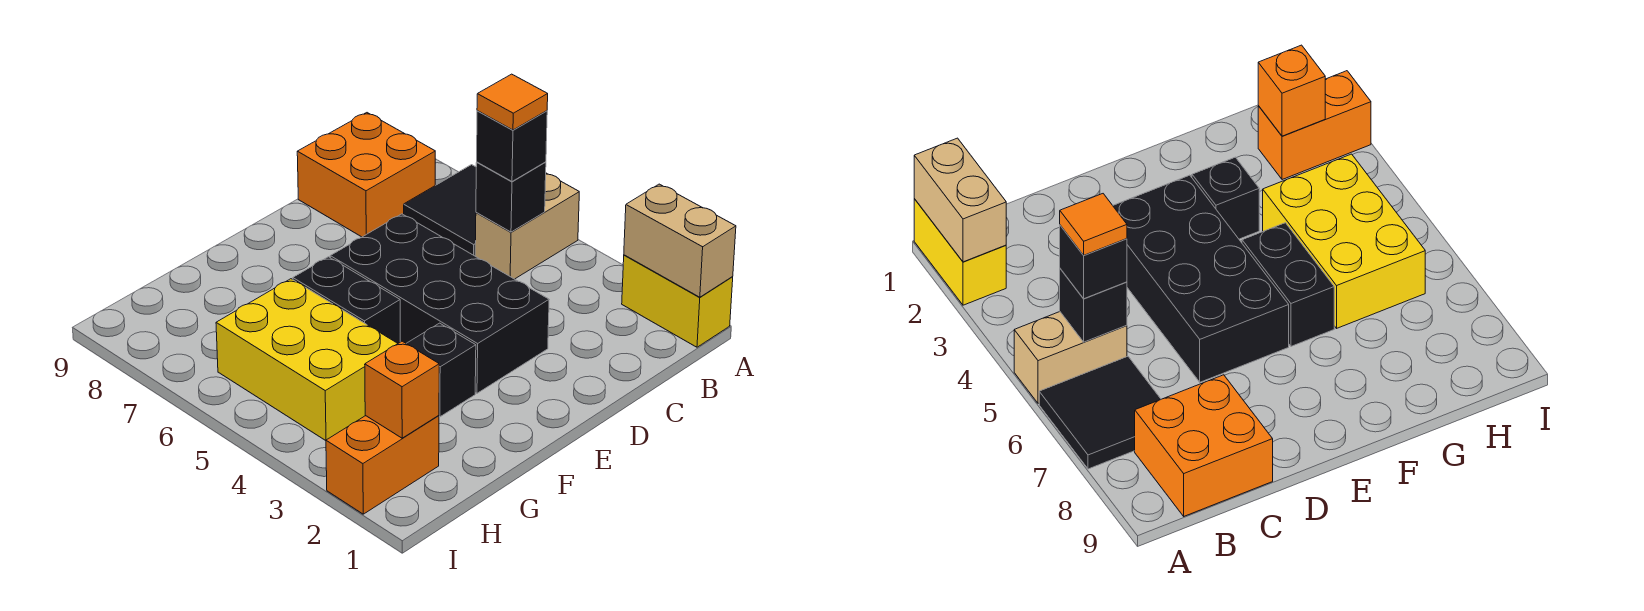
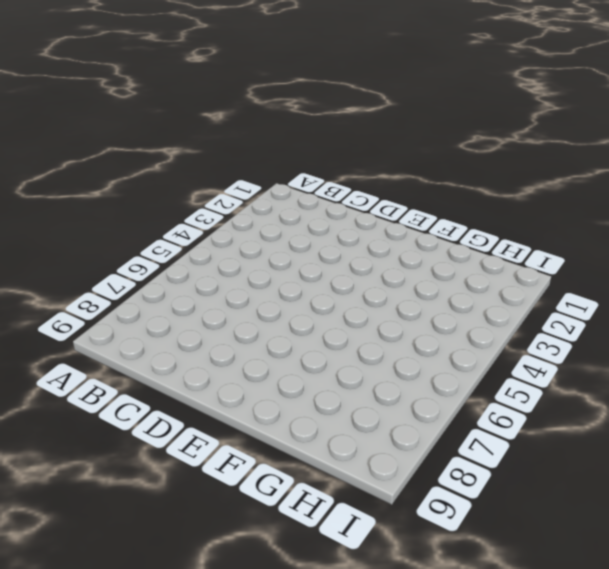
none -> yellow brick A1:A2 level 1
none -> tan brick A5:B5 level 1
none -> black tile A6:B7 level 1

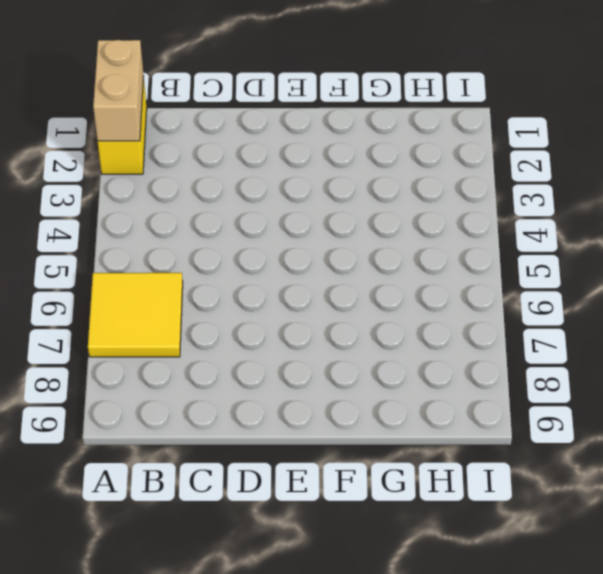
yellow tile A6:B7 level 1 -> black tile A6:B7 level 1
none -> tan brick A5:B5 level 1
none -> orange brick B8:C9 level 1
none -> black brick D3:E6 level 1

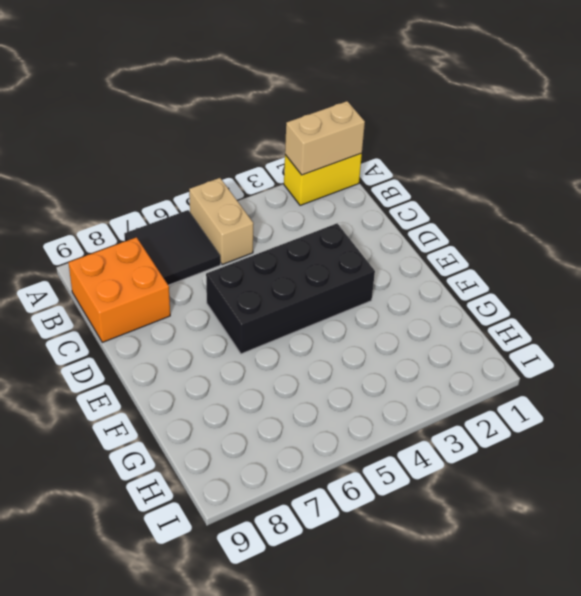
none -> black brick F3 level 1
none -> black brick F5:F6 level 1
none -> yellow brick G4:H6 level 1

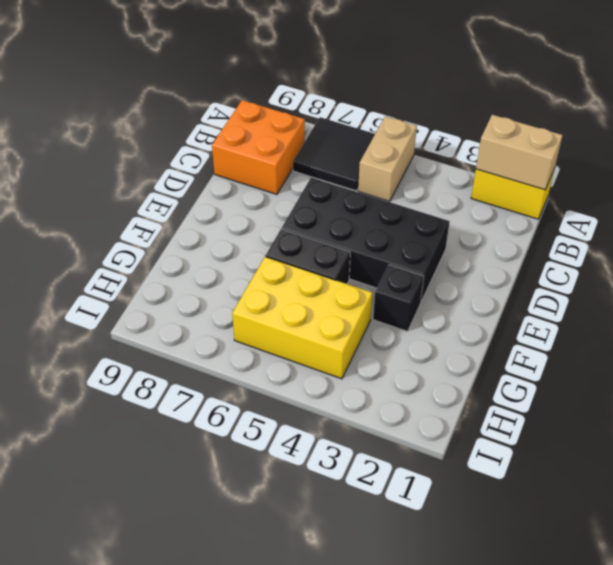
none -> orange brick H2:I2 level 1
none -> black brick B5 level 2
none -> orange brick H2 level 2

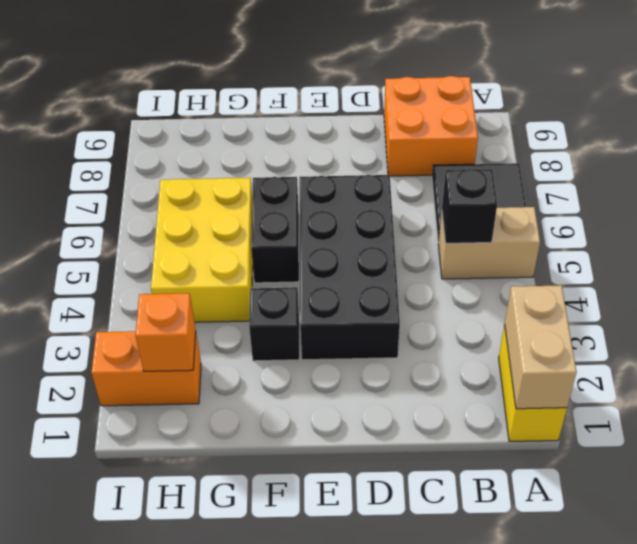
none -> black brick B5 level 3
none -> orange tile B5 level 4

